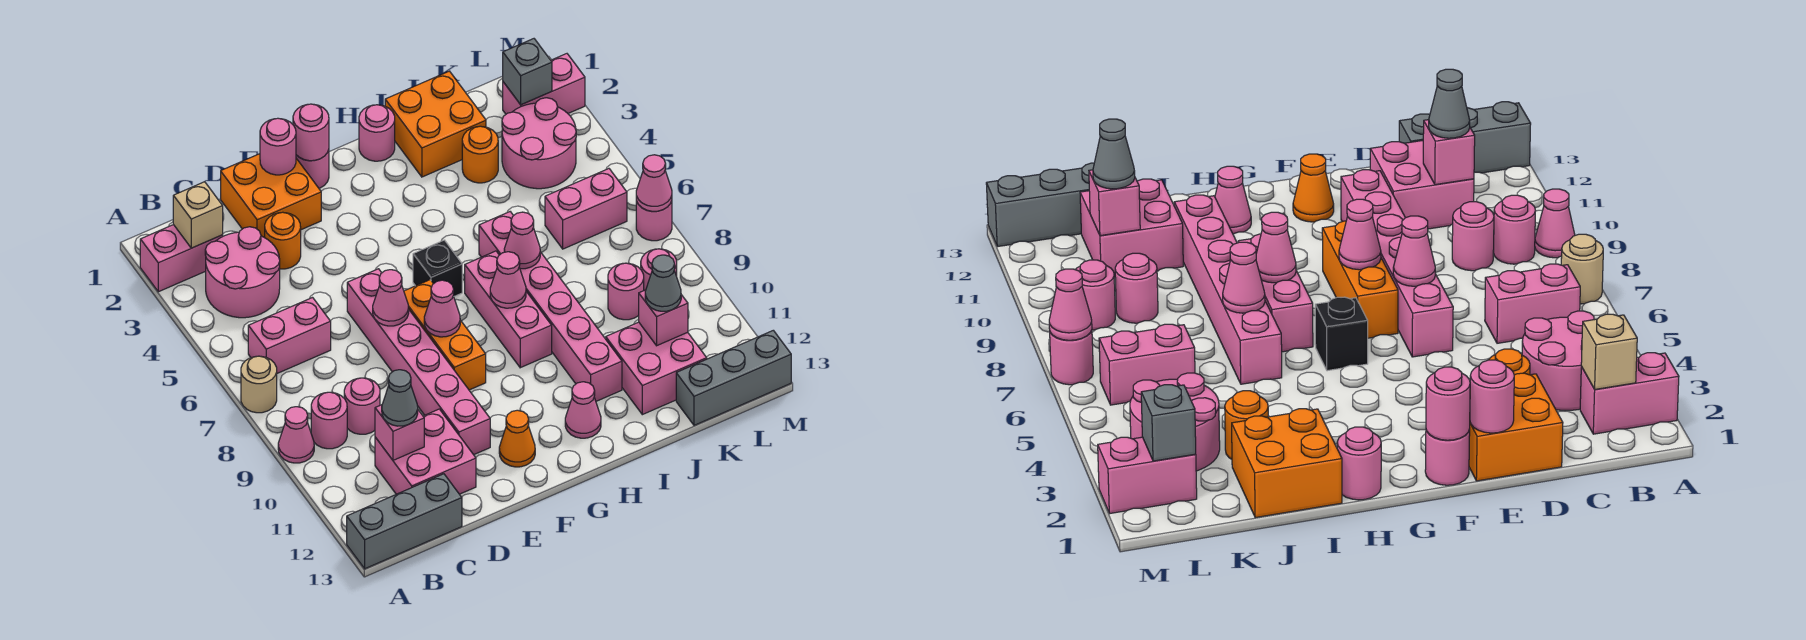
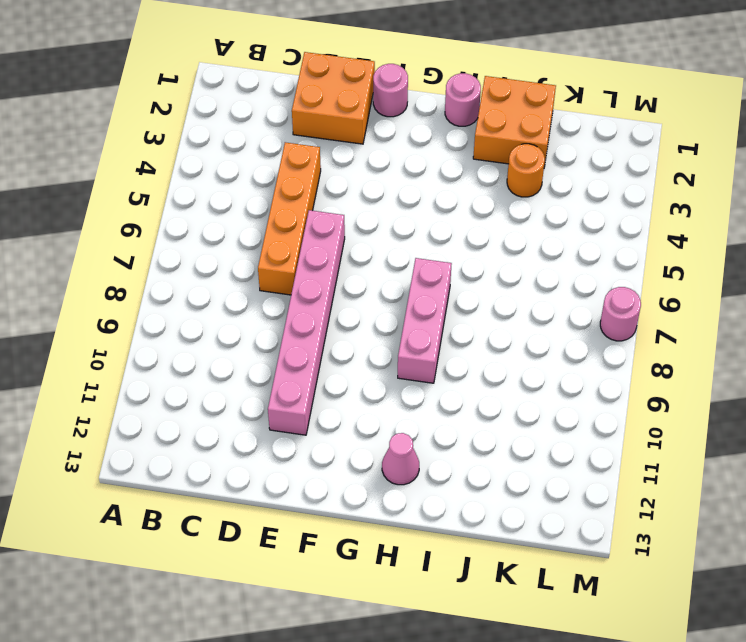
orange brick D4:D7 level 1 -> none
none -> pink brick A2:B2 level 1
none -> tan round brick A7 level 1
none -> pink cone A9 level 1
none -> grey brick A13:C13 level 1

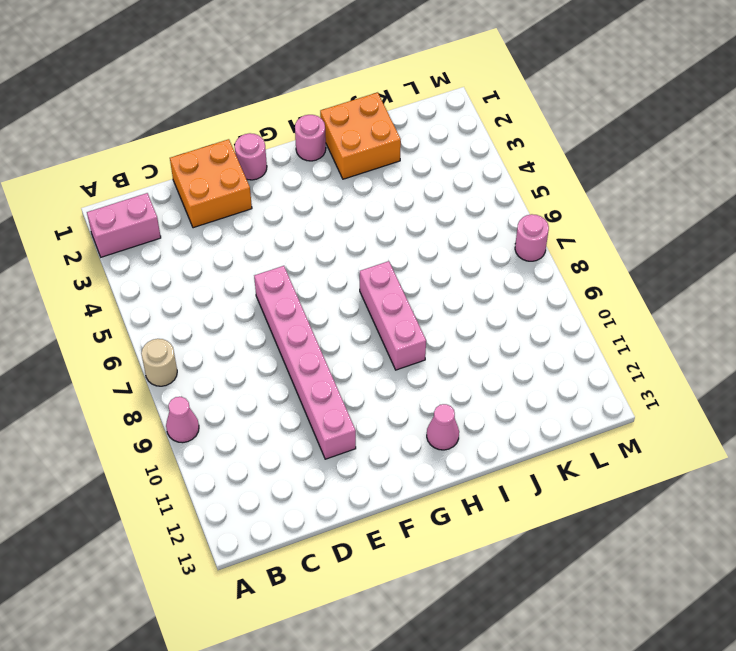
none -> grey brick A13:C13 level 1
none -> pink round brick B3:C4 level 1
none -> pink brick B6:C6 level 1
none -> pink round brick B9 level 1

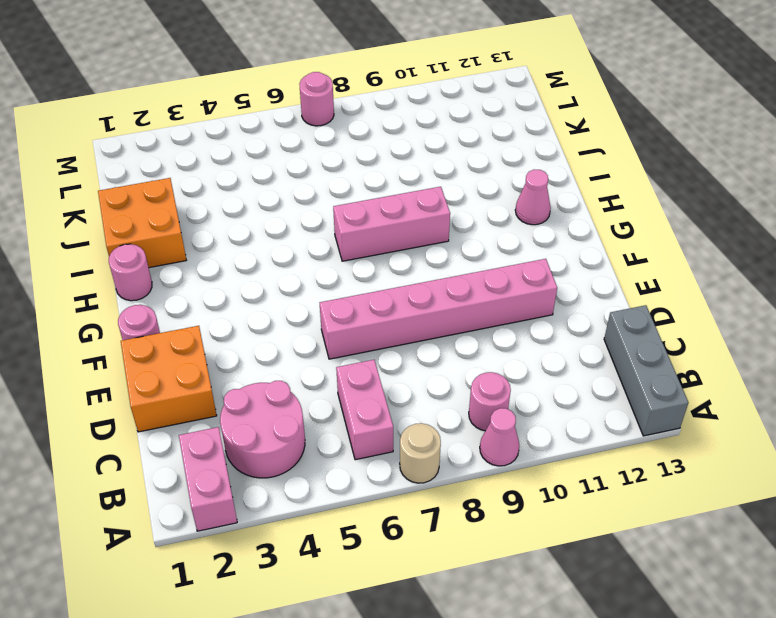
none -> pink round brick C9 level 1
none -> pink brick C11:D12 level 1
none -> orange round brick D3 level 1
none -> orange brick F7:F9 level 1

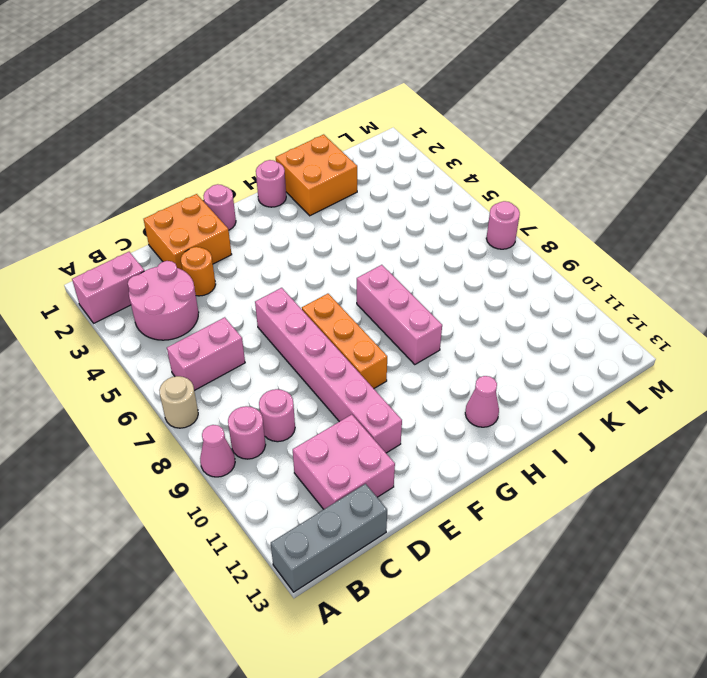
none -> orange cone F12 level 1
none -> black brick G6 level 1
none -> pink brick I6:I11 level 1
none -> orange round brick J3 level 1

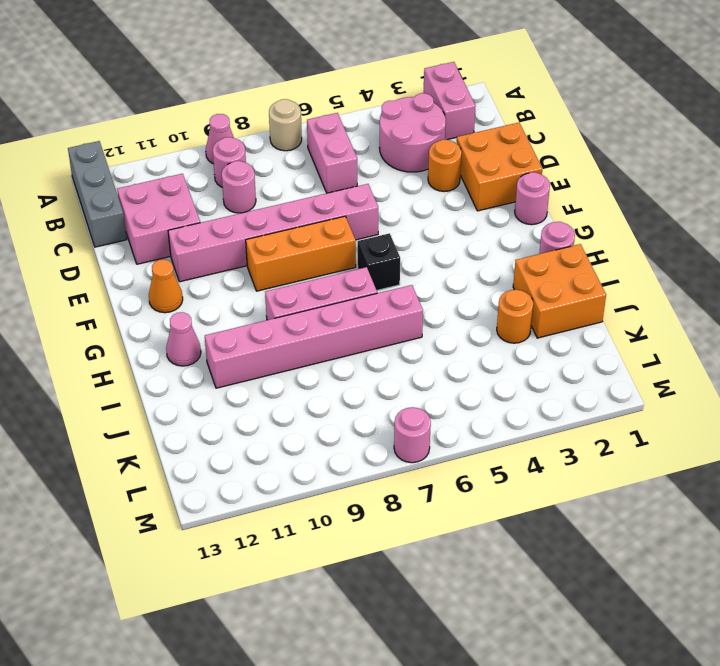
none -> pink brick J11:K12 level 1
none -> pink round brick K3:L4 level 1
none -> pink brick K6:L6 level 1
none -> pink round brick K9 level 1

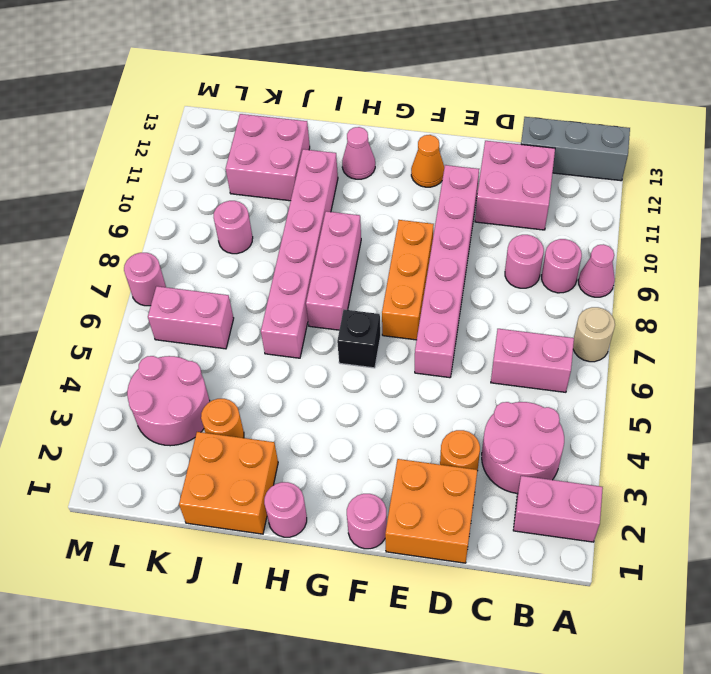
none -> grey brick K13:M13 level 1
none -> pink brick L2:M2 level 1
none -> pink round brick L9 level 1
none -> tan brick B2 level 2

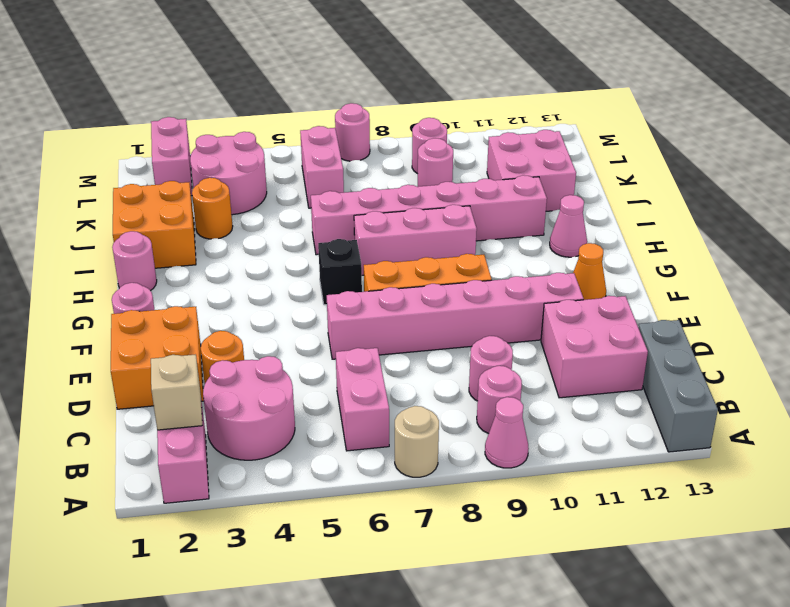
none -> grey brick K13:M13 level 1
none -> pink brick C11 level 2
none -> pink round brick E1 level 2
none -> pink cone E7 level 2

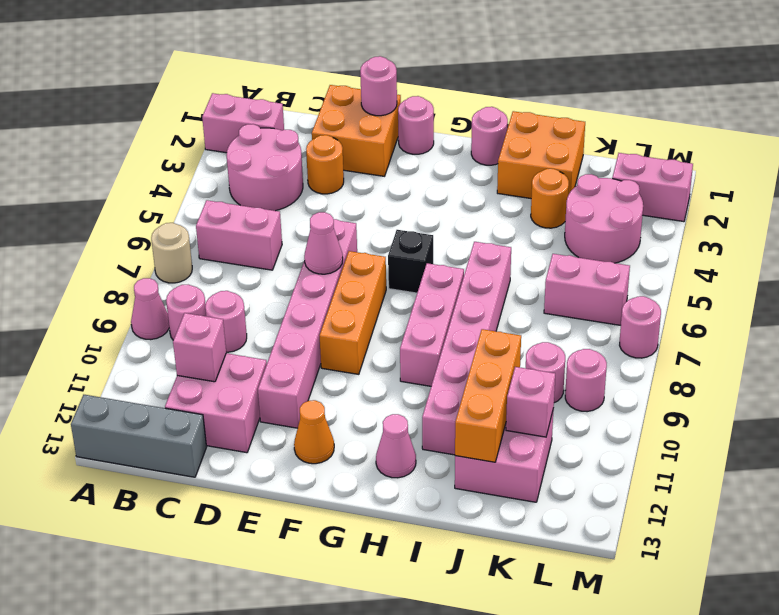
orange brick J10:J12 level 2 -> none
none -> grey brick K13:M13 level 1
none -> tan brick B2 level 2
none -> pink round brick F1 level 2
none -> pink cone F8 level 2

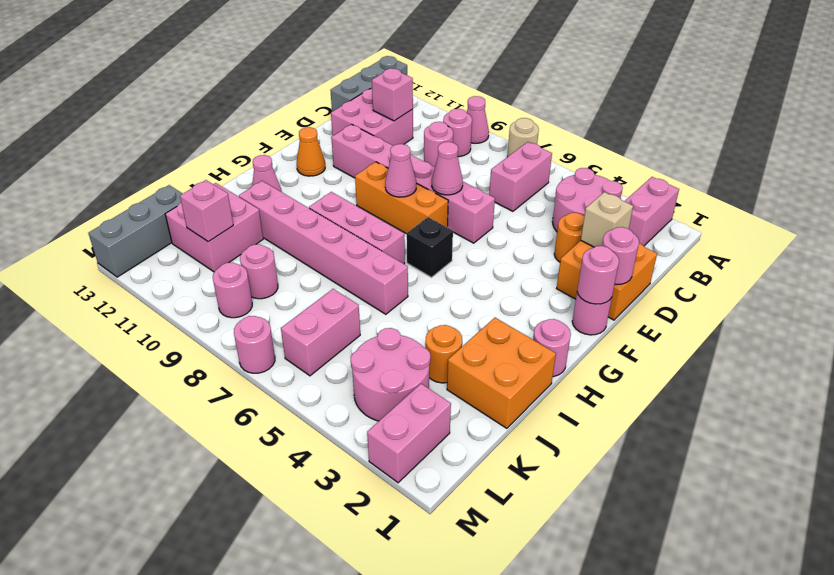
tan brick D2 level 2 -> tan brick B2 level 2
none -> pink cone H8 level 2
none -> pink cone I7 level 2
none -> grey brick L2 level 2
none -> pink cone M7 level 2

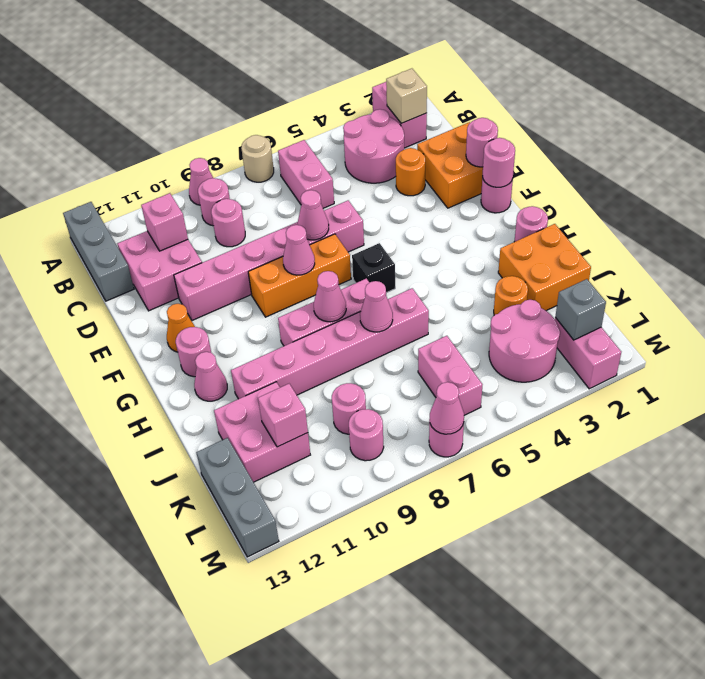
pink round brick G12 level 1 -> none
none -> grey cone C11 level 3
none -> grey cone K11 level 3

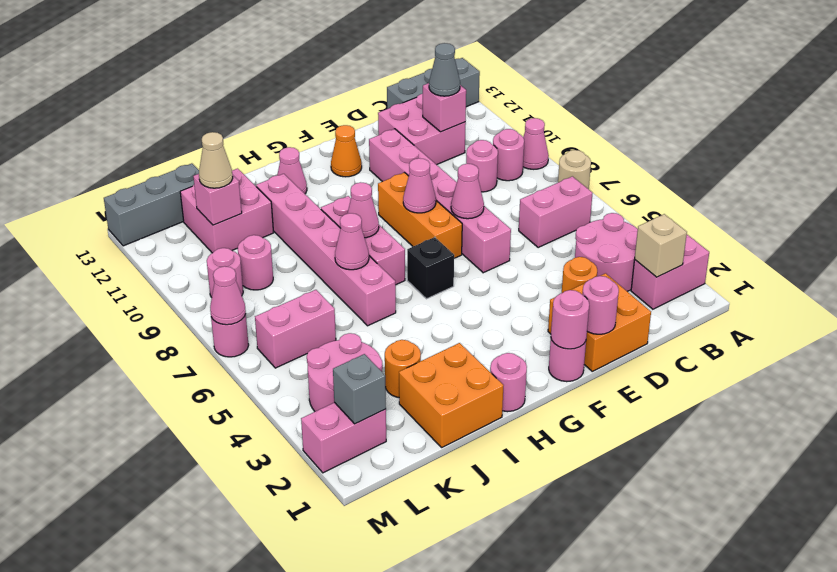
tan cone K11 level 3 -> grey cone K11 level 3

